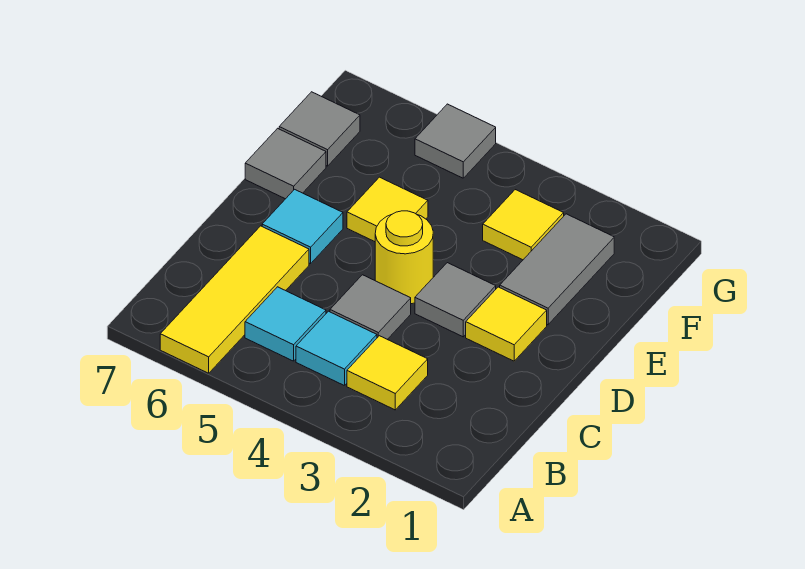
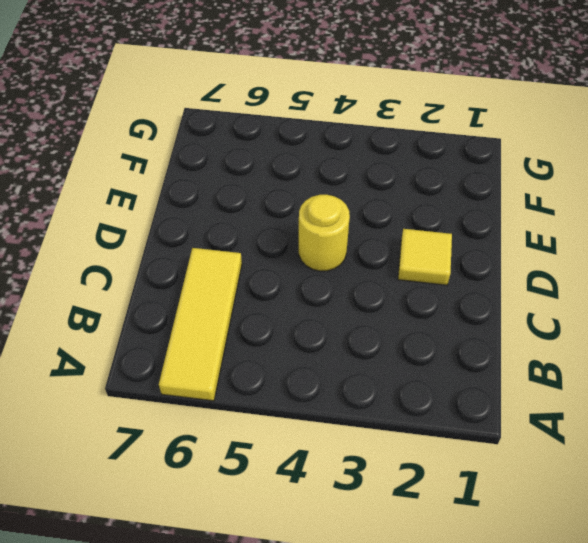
none -> yellow tile B3 level 1
none -> cyan tile B4 level 1
none -> cyan tile B5 level 1

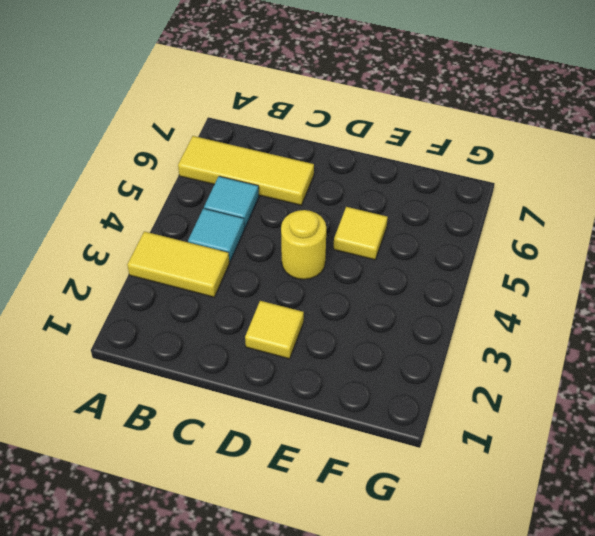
yellow tile A3:B3 level 1 -> yellow tile B3 level 1
none -> grey tile C4 level 1
none -> grey tile D3 level 1
none -> cyan tile D6 level 1

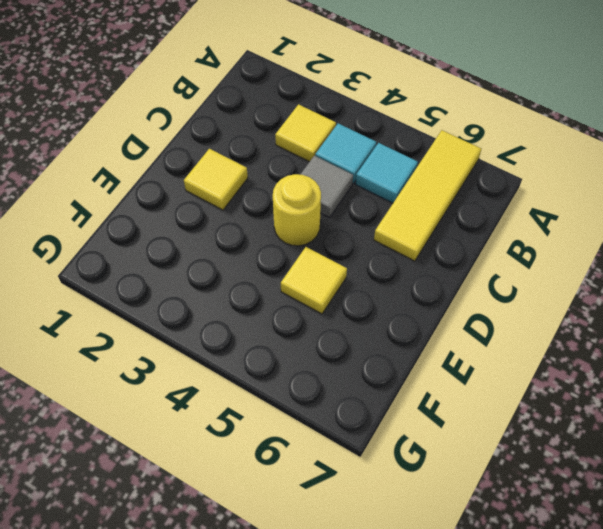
none -> grey tile D3 level 1
none -> cyan tile D6 level 1
none -> grey tile E2:F2 level 1

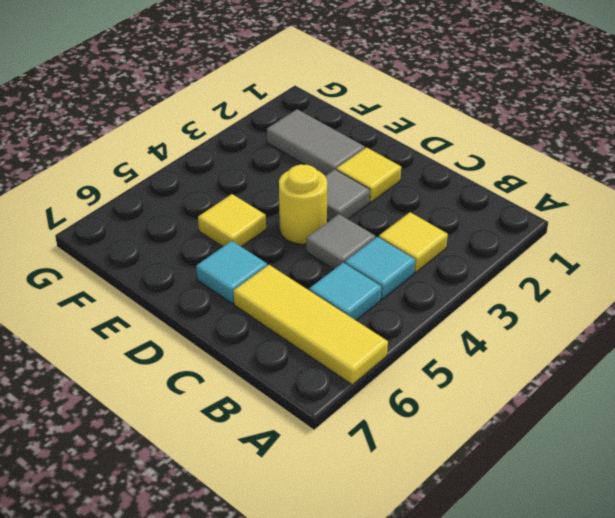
none -> grey tile E7 level 1
none -> yellow tile F3 level 1
none -> grey tile F7 level 1

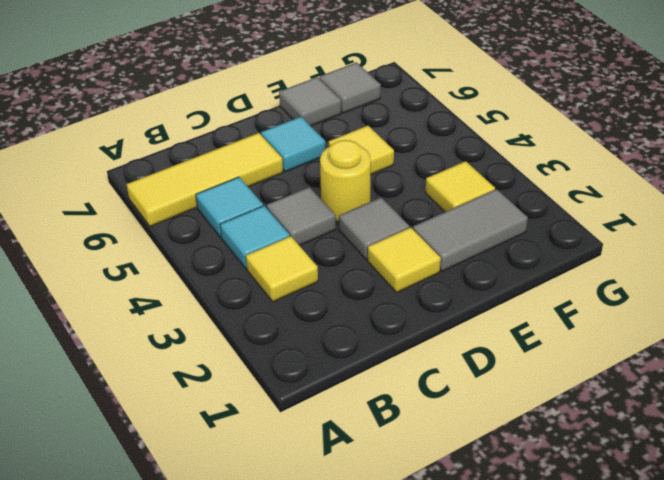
none -> grey tile G5 level 1

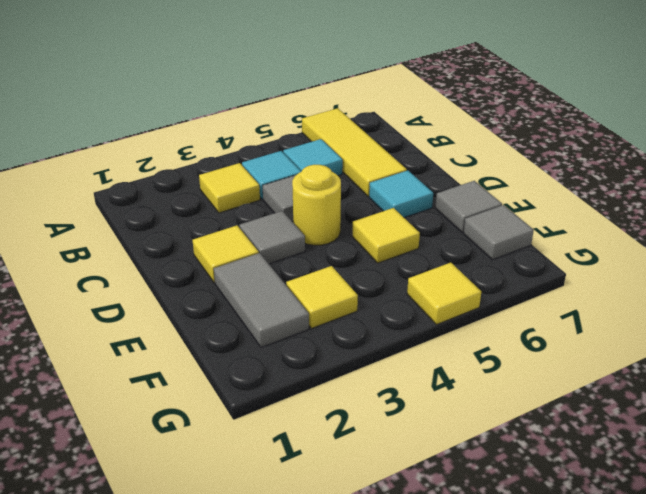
yellow tile G5 level 1 -> grey tile G5 level 1

